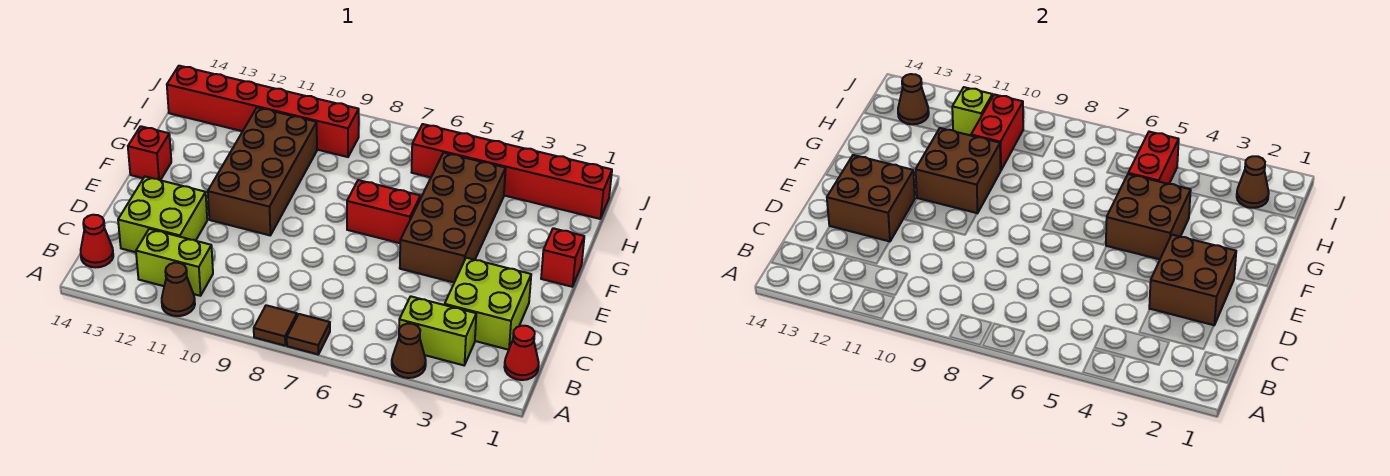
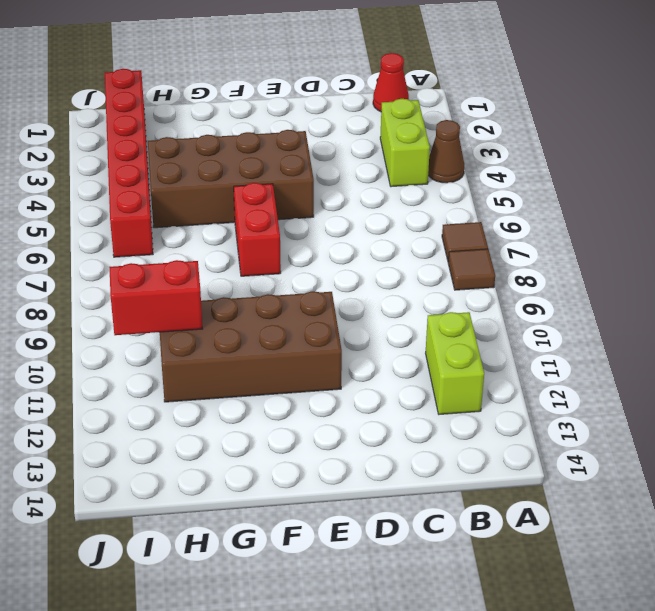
none -> brown cone A11 level 1
none -> red cone B14 level 1
none -> lime brick C2:D3 level 1

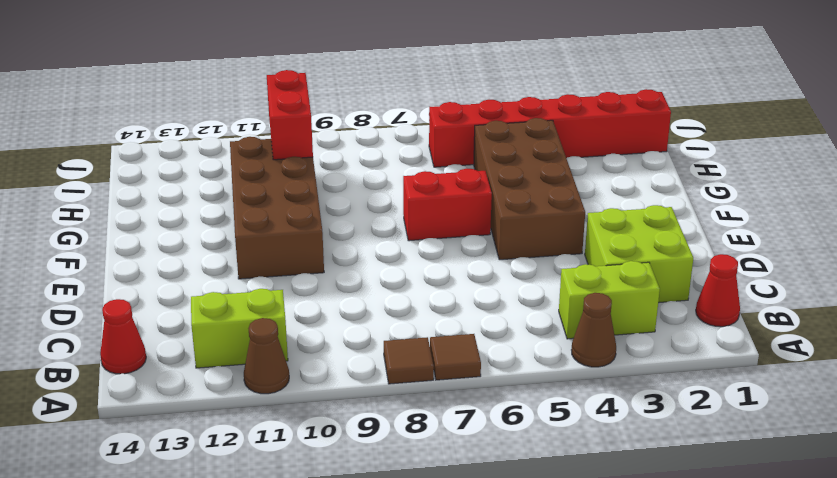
none -> lime brick C12:D13 level 1
none -> red brick F1 level 1
none -> red brick F14 level 1

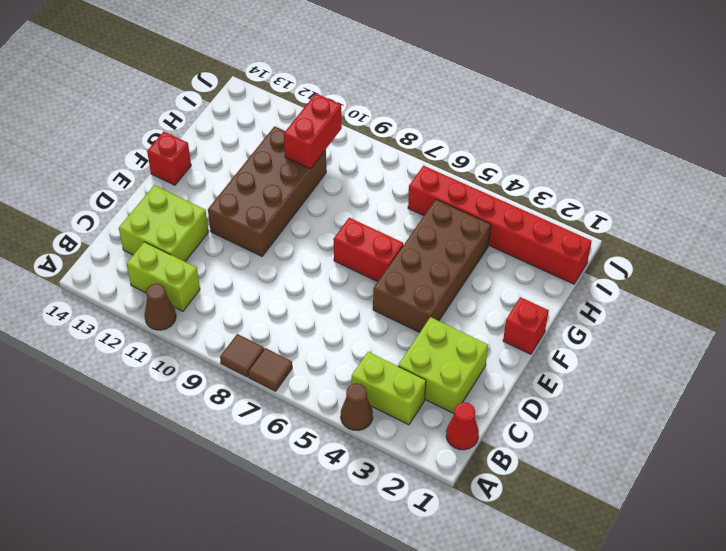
none -> red cone B14 level 1
none -> red brick I9:I14 level 1
none -> brown brick D2:E3 level 2

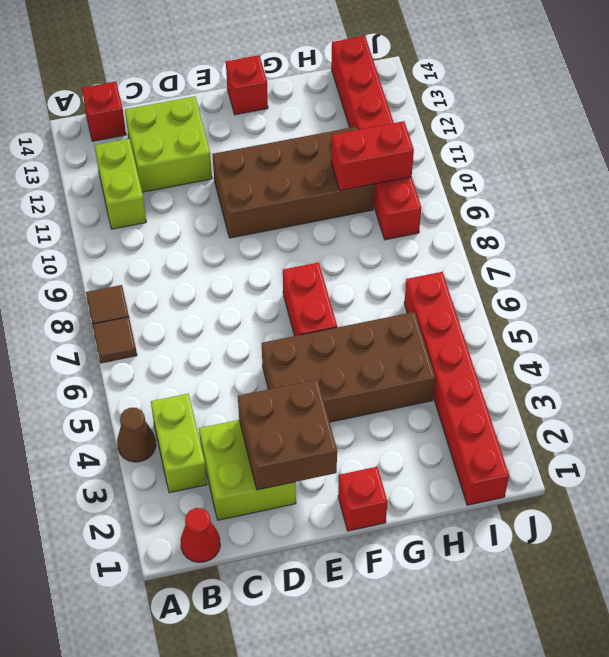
red brick B14 level 1 -> red cone B14 level 1
none -> brown cone A11 level 1
none -> brown brick D12:E13 level 2
none -> brown brick F4:G5 level 2

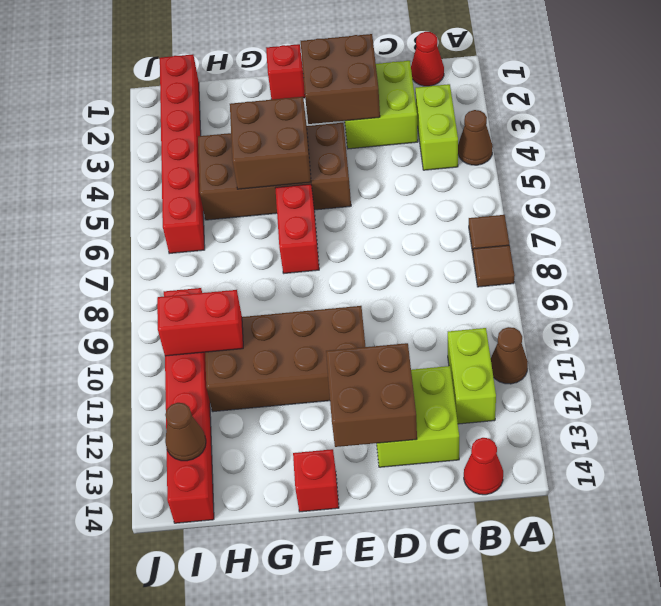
none -> brown brick F10:G11 level 2
none -> red brick H5:I5 level 2
none -> brown cone I2 level 2

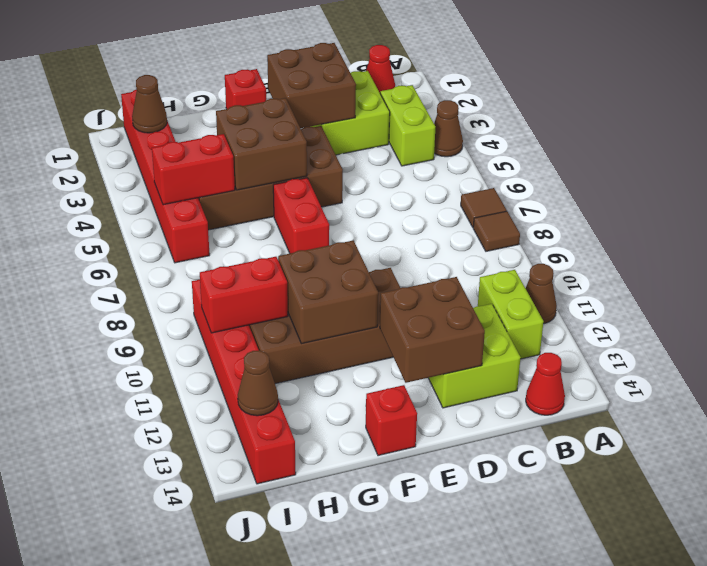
none -> lime brick I11 level 2

